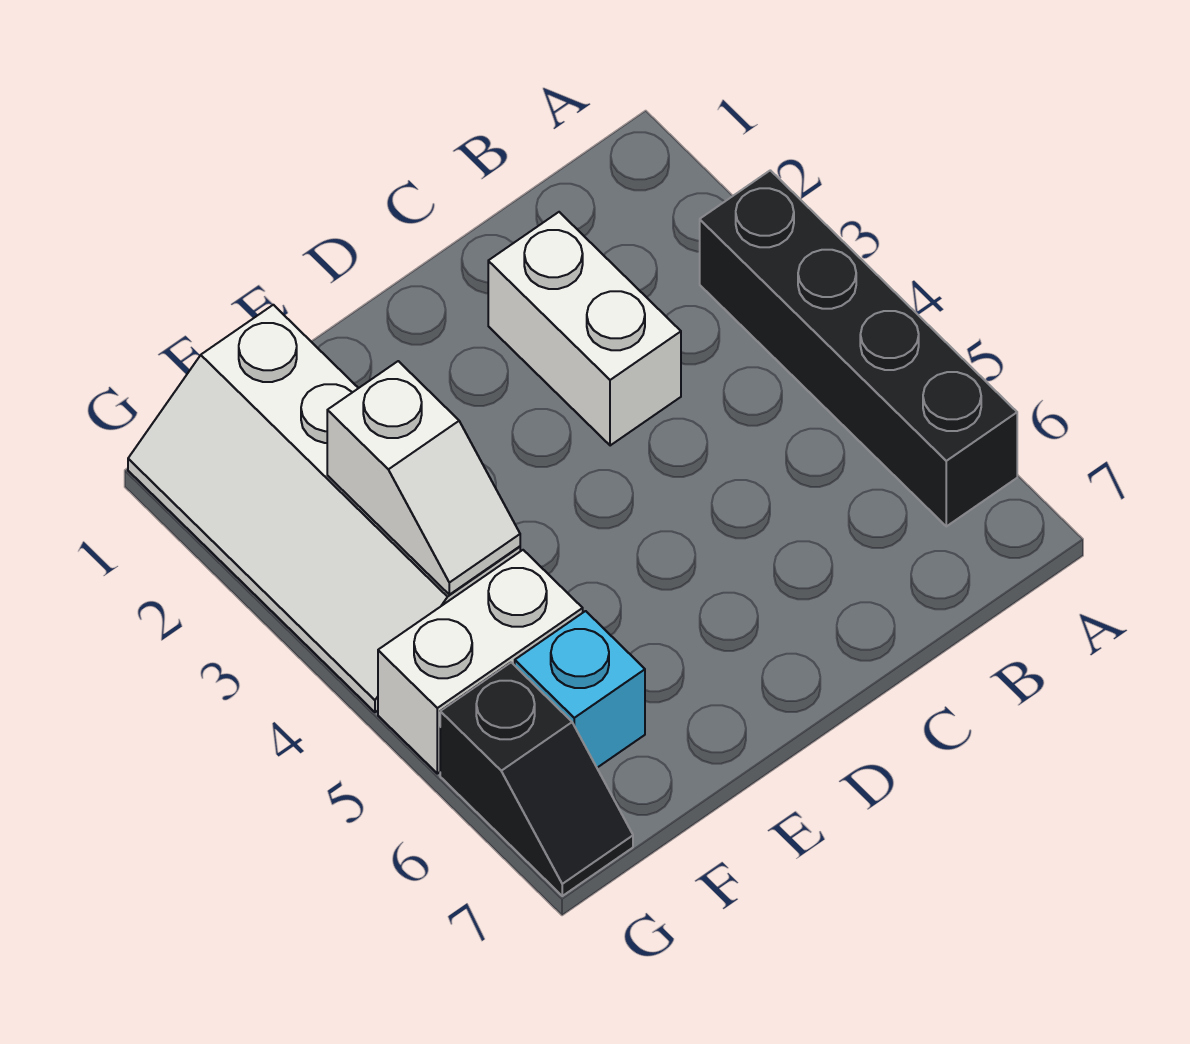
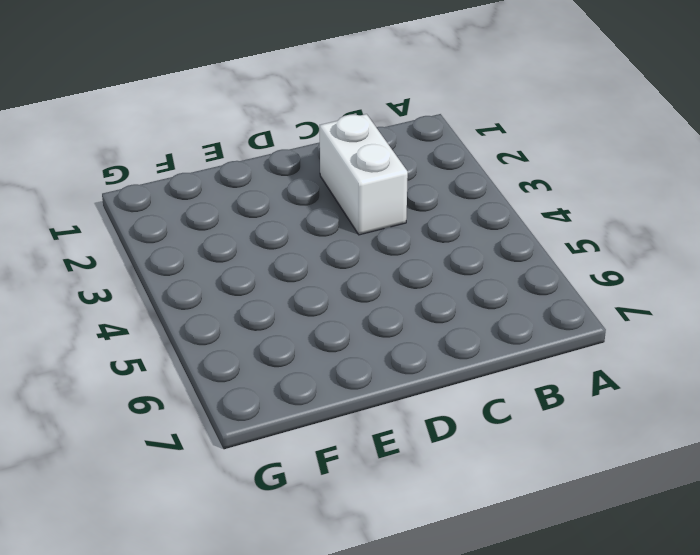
none -> black brick A3:A6 level 1
none -> white slope F1:G4 level 1 top F

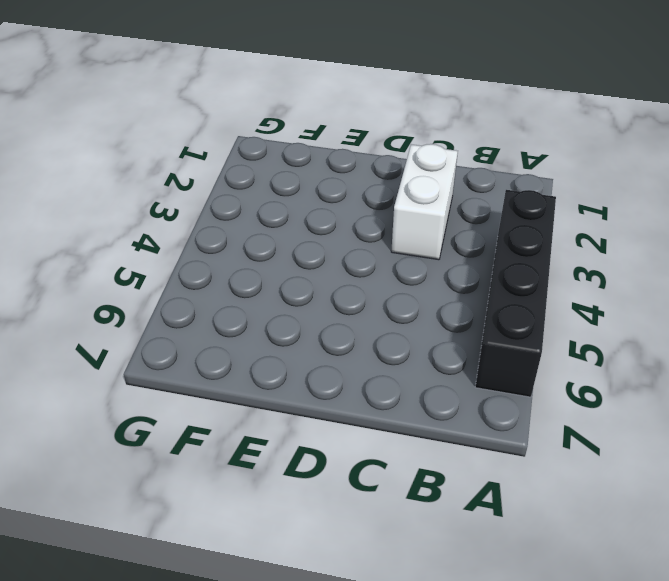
none -> white slope F1:G4 level 1 top F
none -> white brick F5:G5 level 1

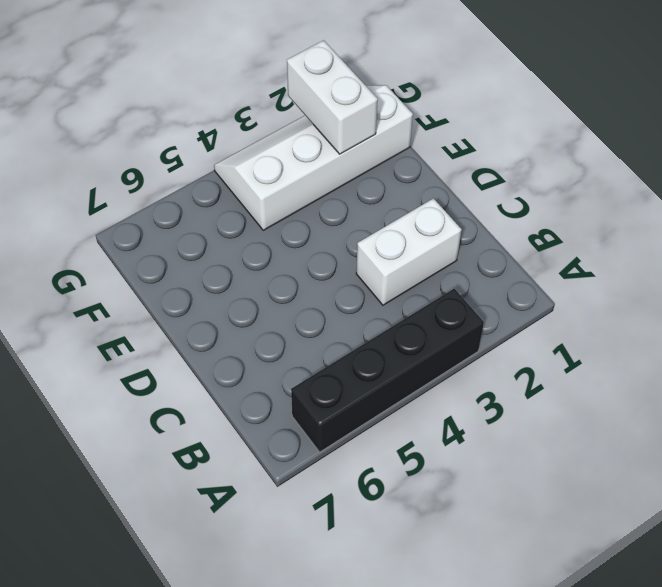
white brick F2:G2 level 2 -> white brick F5:G5 level 1
none -> cyan brick F6 level 1
none -> black slope G6:G7 level 1 top 6

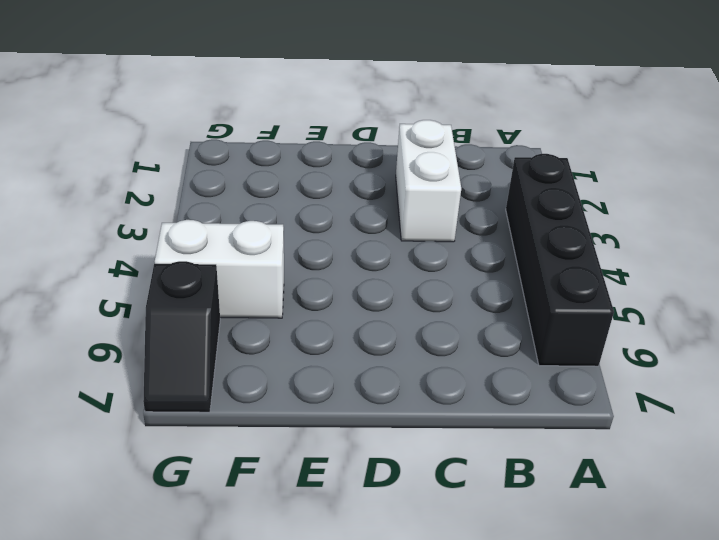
none -> white slope F1:G4 level 1 top F
none -> cyan brick F6 level 1

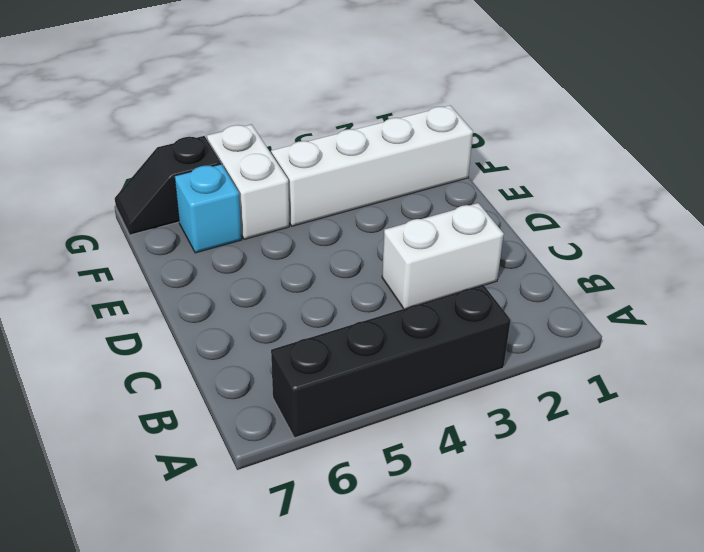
none -> white slope F3:F4 level 2 top 3

